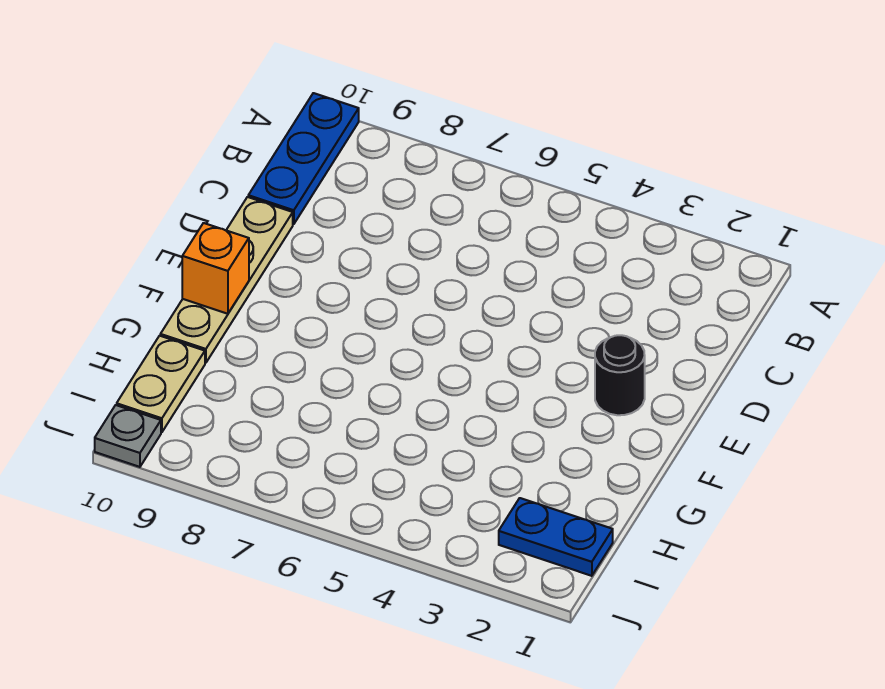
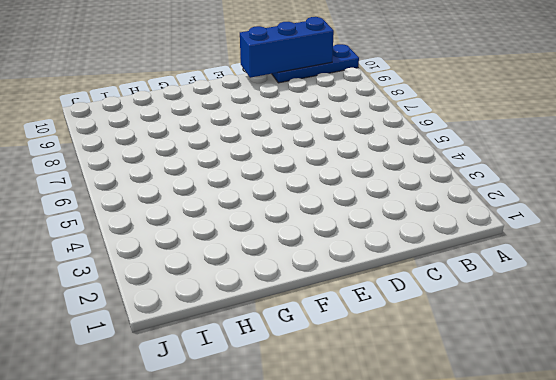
blue brick B10:D10 level 2 -> none
none -> tan plate D10:G10 level 1
none -> black round brick E2 level 1

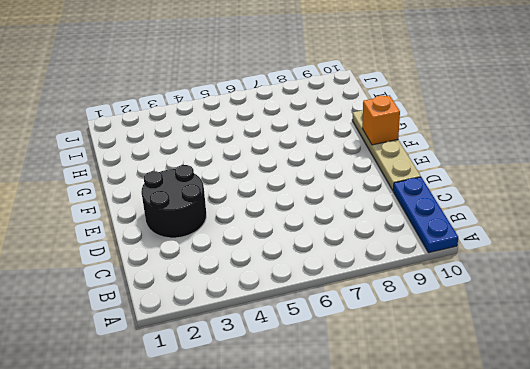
black round brick D2:E3 level 1 -> black round brick E2 level 1
none -> tan plate H10:I10 level 1
none -> blue plate I1:I2 level 1

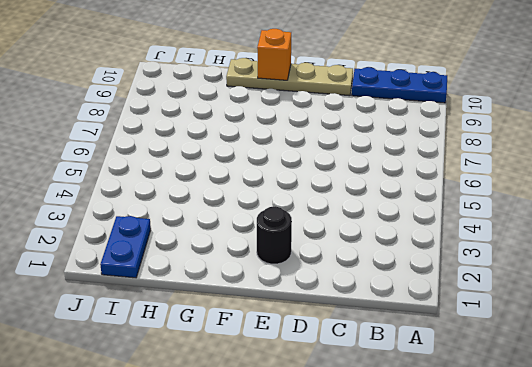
none -> tan plate H10:I10 level 1
none -> grey plate J10 level 1

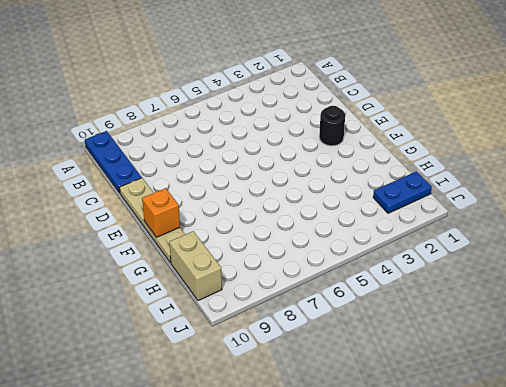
tan brick H10:I10 level 1 -> tan plate H10:I10 level 1
none -> grey plate J10 level 1

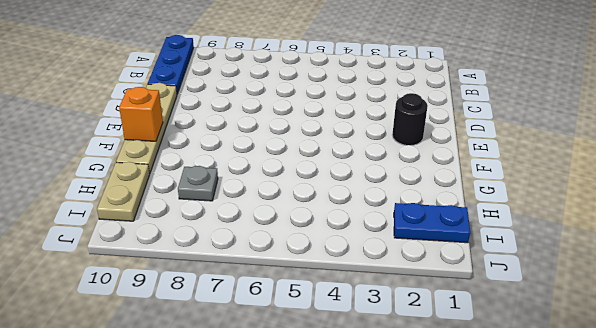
grey plate H8 level 1 -> grey plate J10 level 1

